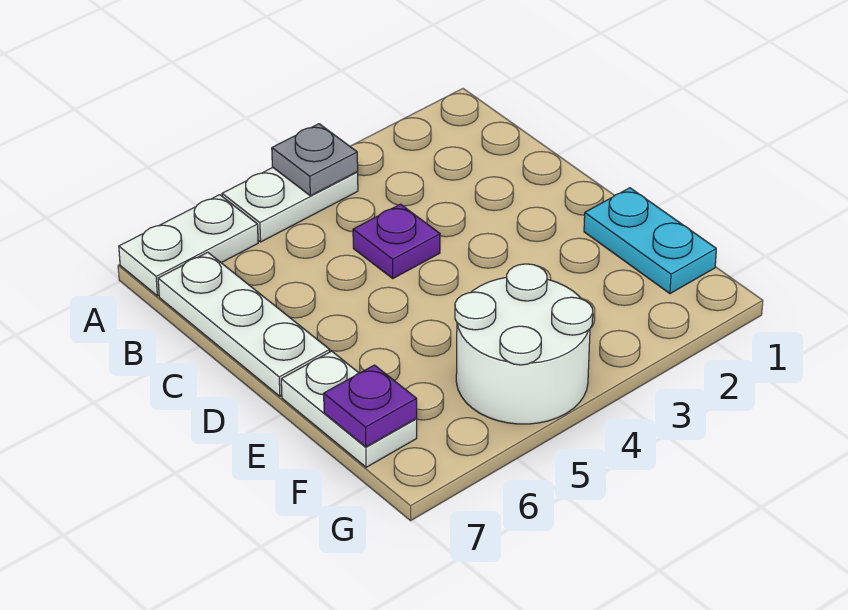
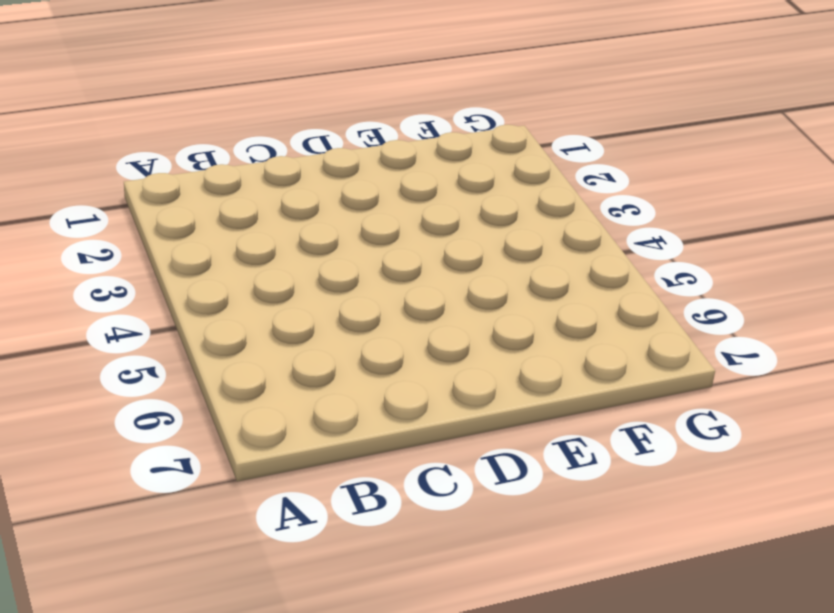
none -> white plate A4:A5 level 1
none -> white plate A6:A7 level 1

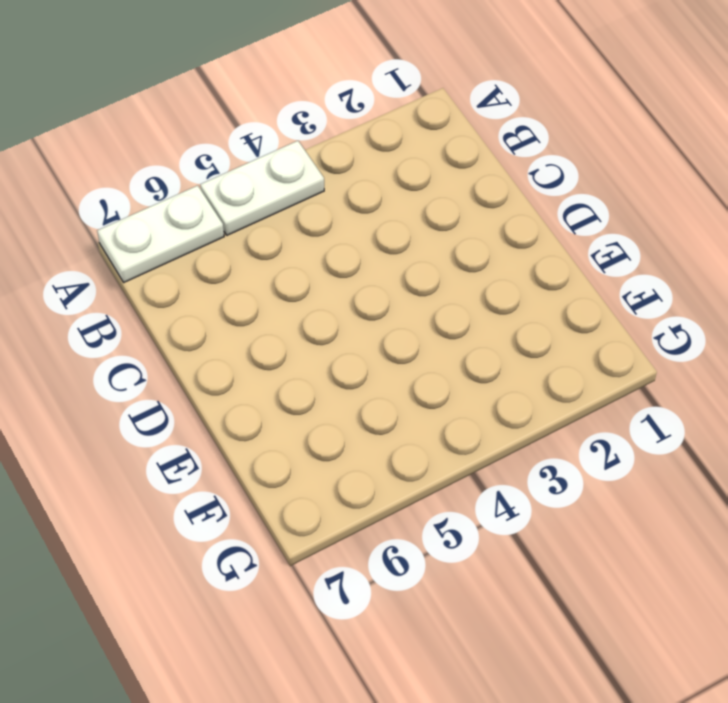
none -> white plate B7:D7 level 1
none -> purple plate C4 level 1

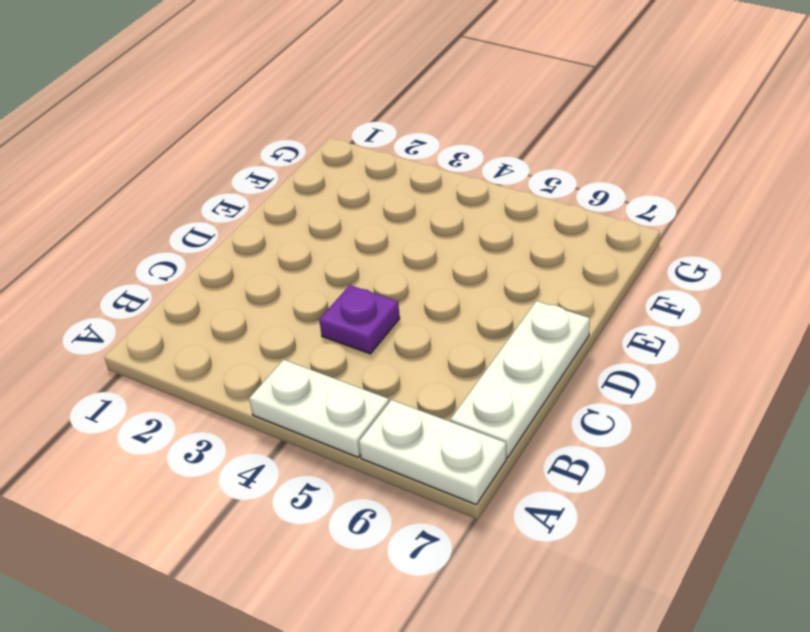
none -> cyan plate E1:F1 level 1
none -> white plate E7:F7 level 1

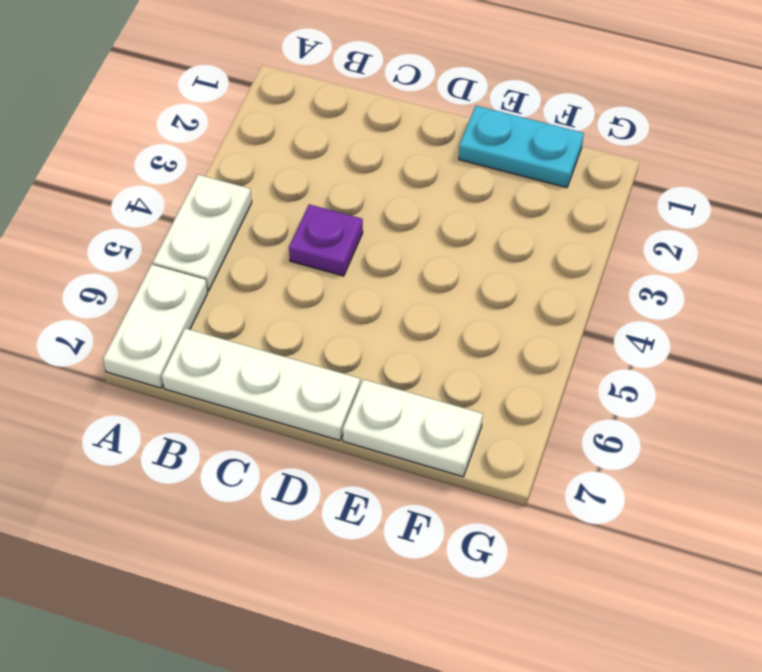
none -> white round brick F4:G5 level 1
none -> grey plate A4 level 2

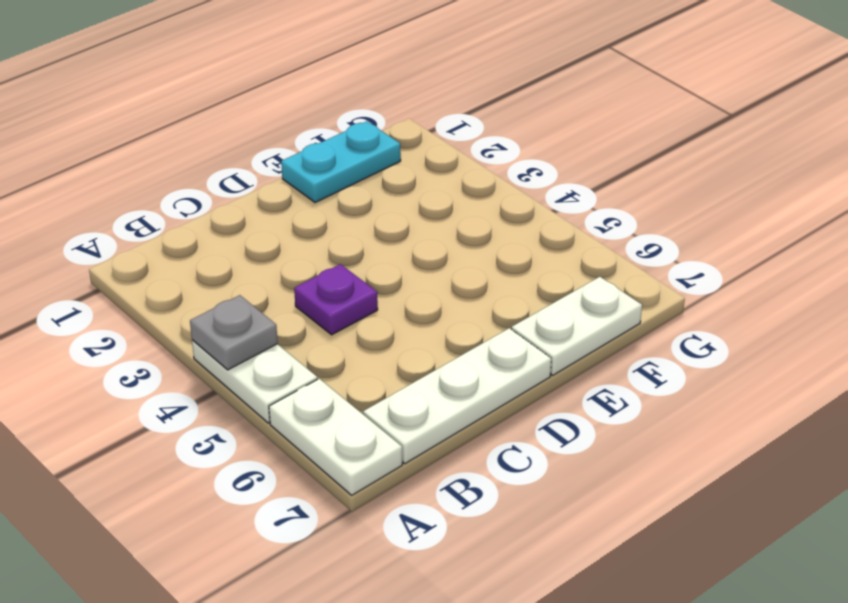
none -> white round brick F4:G5 level 1
none -> purple plate F7 level 2

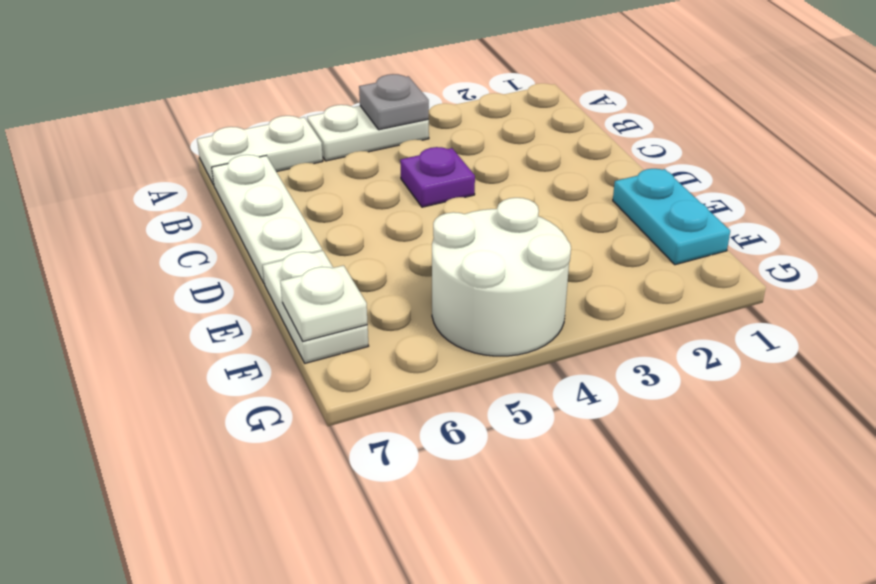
white plate F7 level 2 -> purple plate F7 level 2

